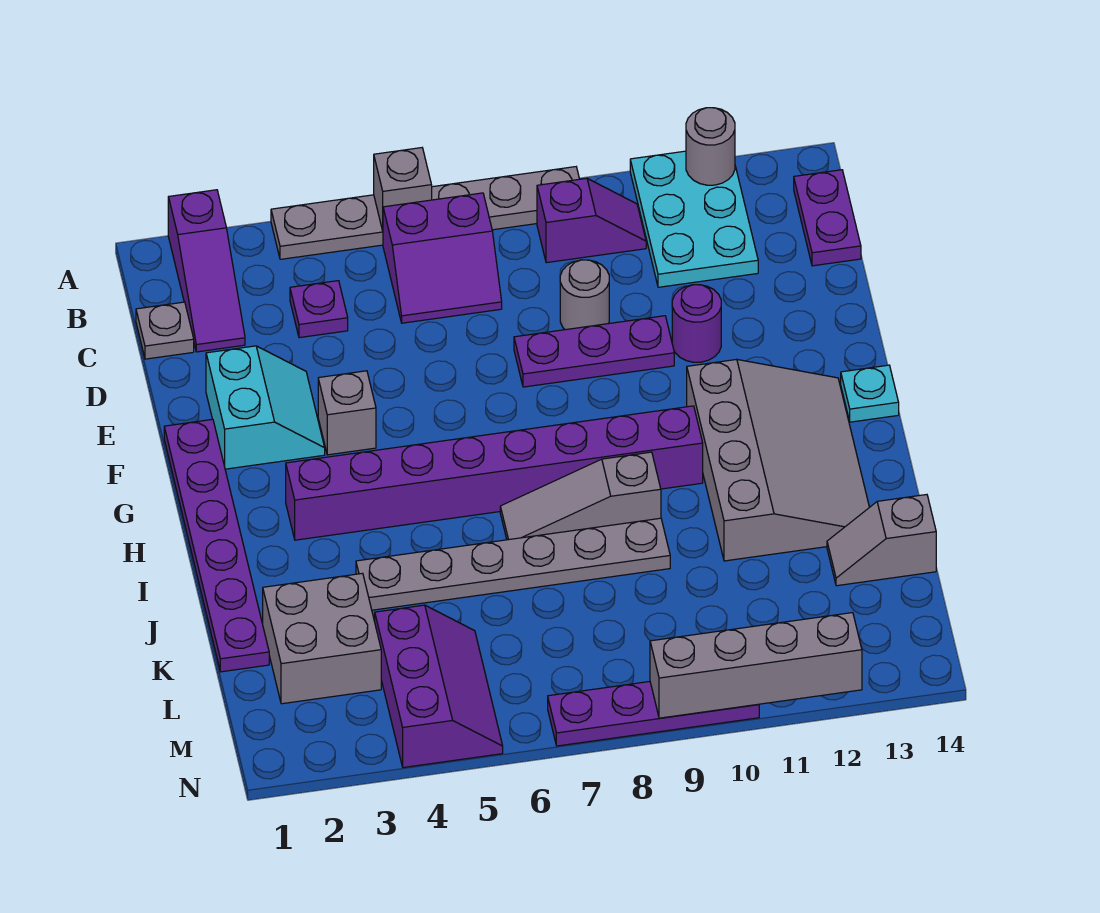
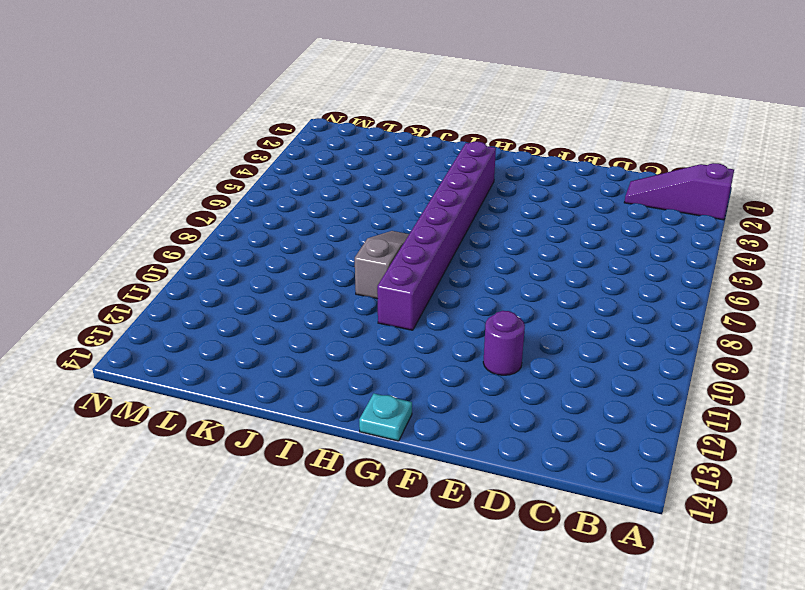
none -> grey plate A4:A9 level 1
none -> cyan plate A11:C12 level 1
none -> purple slope B6:C7 level 1 top B

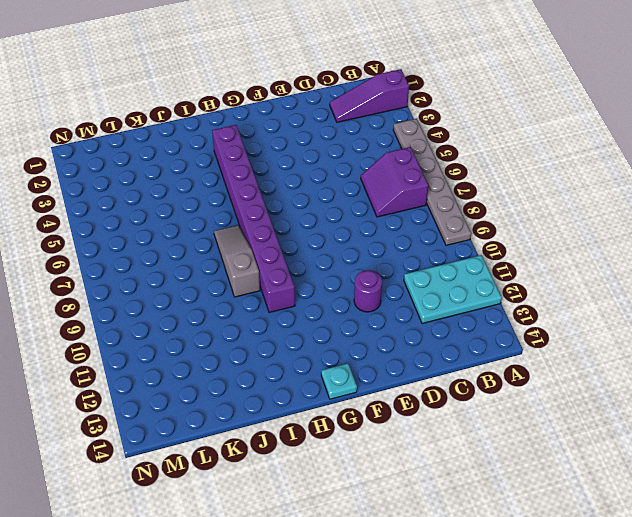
none -> purple slope B9:B10 level 1 top 9
none -> purple plate B14:C14 level 1
none -> grey plate C1 level 1

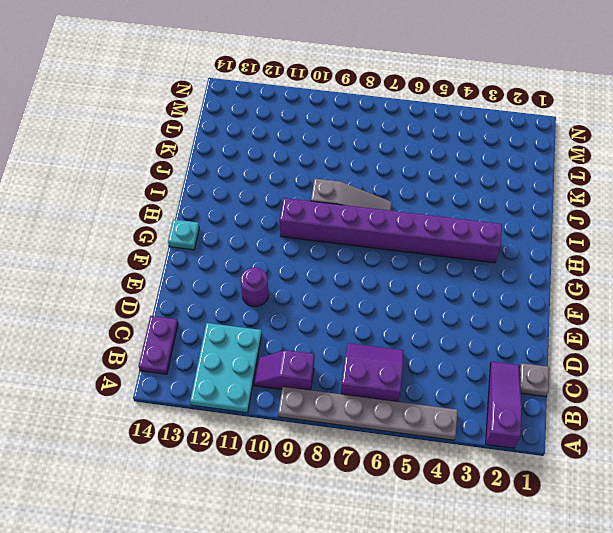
none -> purple plate C4 level 1
none -> grey round brick D9 level 1
none -> cyan slope E2:F3 level 1 top 2

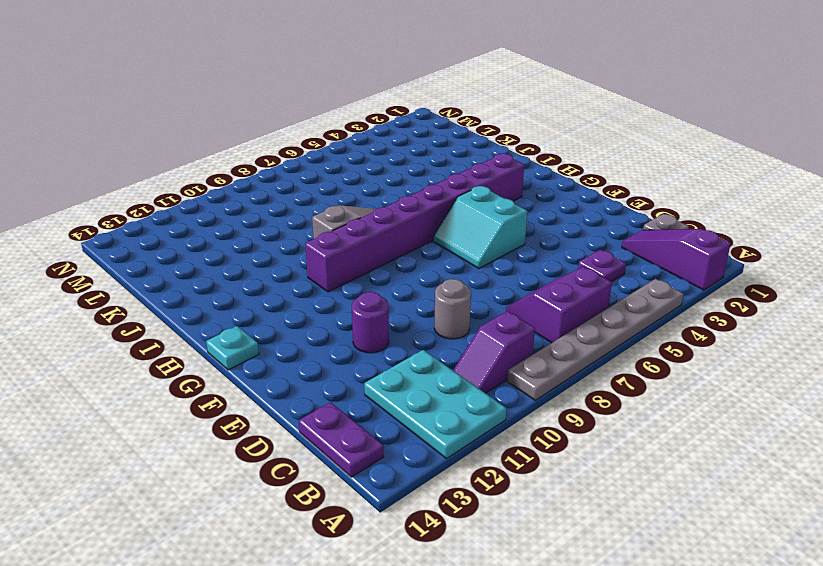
cyan slope F5:G6 level 1 top 5 -> cyan slope E2:F3 level 1 top 2
none -> purple plate E8:E10 level 1
none -> purple plate F1:K1 level 1
none -> grey brick F4 level 1

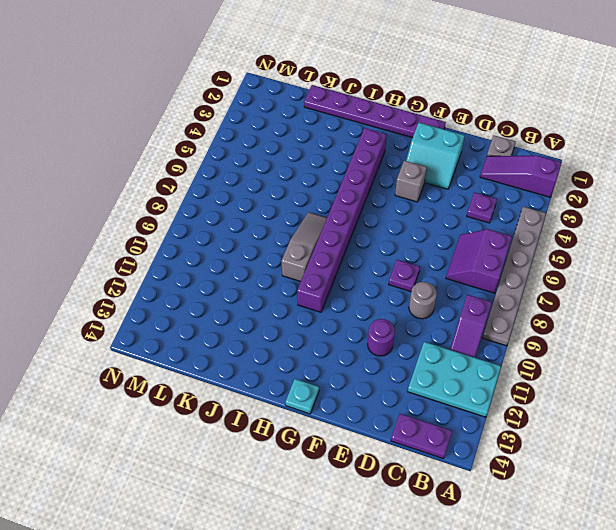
purple plate E8 level 1 -> purple plate E8:E10 level 1
none -> grey slope G11:J13 level 1 top 11
none -> grey plate J4:J9 level 1
none -> grey brick K2:L3 level 1

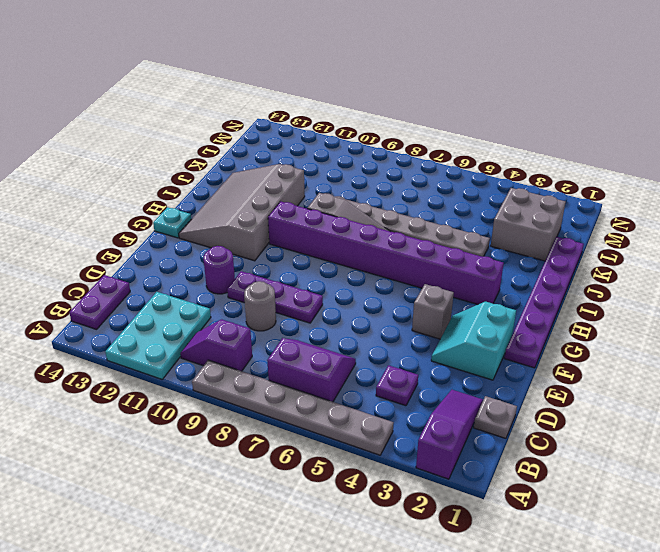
none -> grey slope K13:K14 level 1 top 14
none -> purple slope L4:N5 level 1 top 4
none -> purple plate N7:N10 level 1

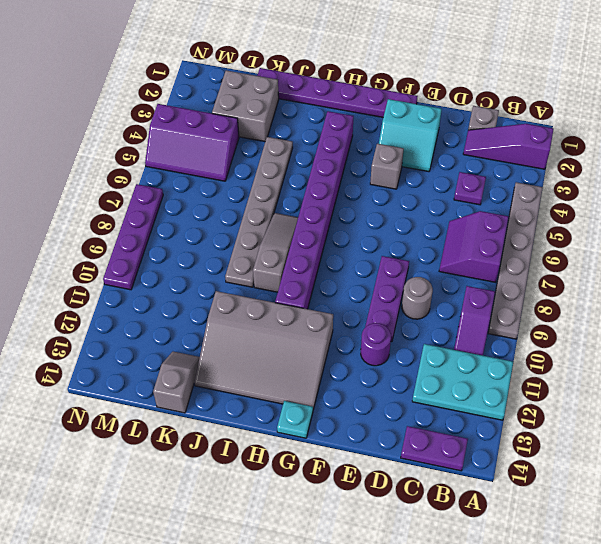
none -> grey brick A6 level 2
none -> grey round brick A12 level 2
none -> grey brick N9:N12 level 2

